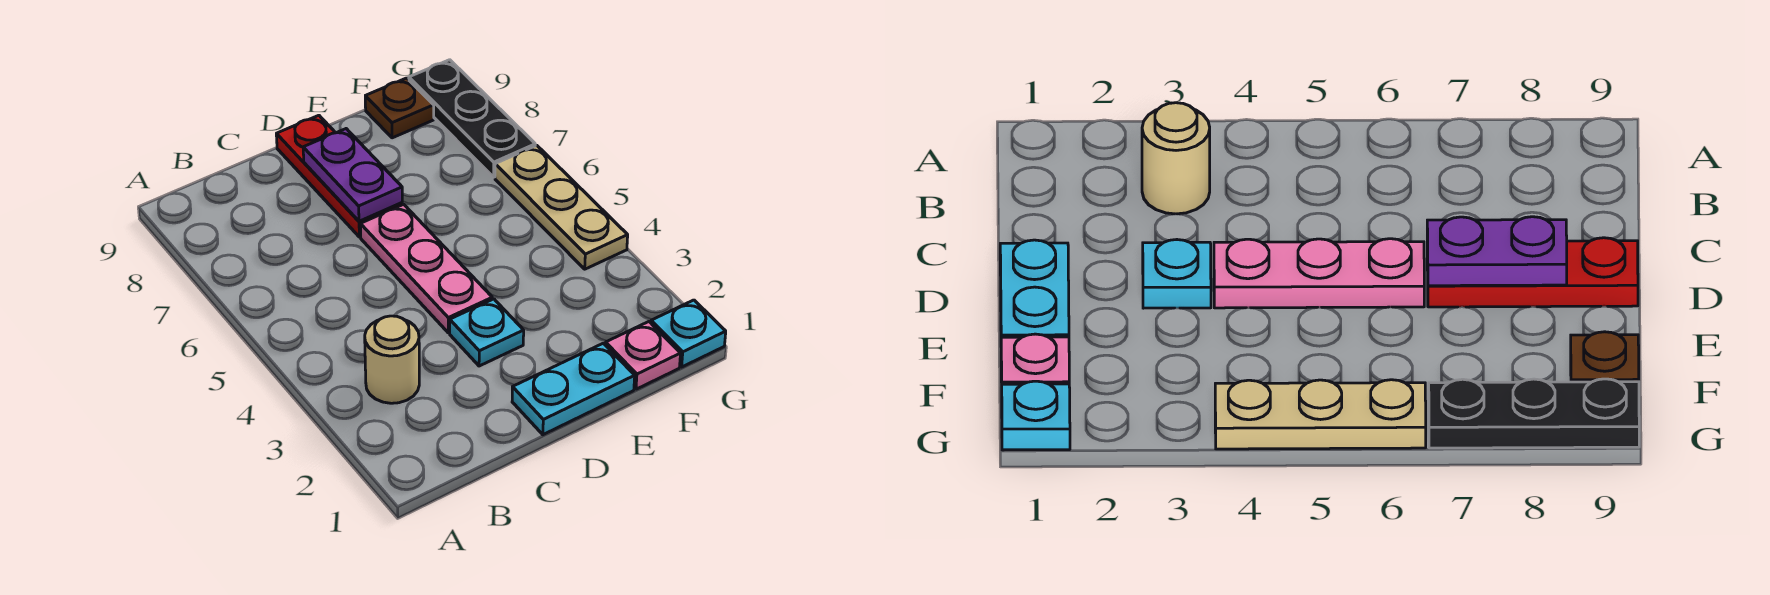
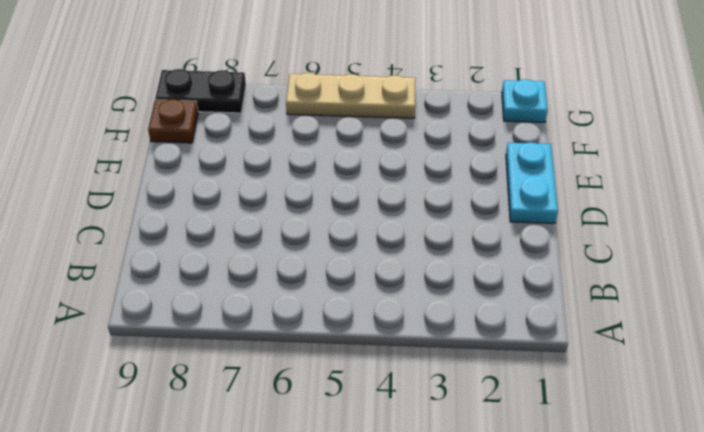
black plate G8:G9 level 1 -> black plate G7:G9 level 1
none -> tan round brick B3 level 1
none -> cyan plate D3 level 1

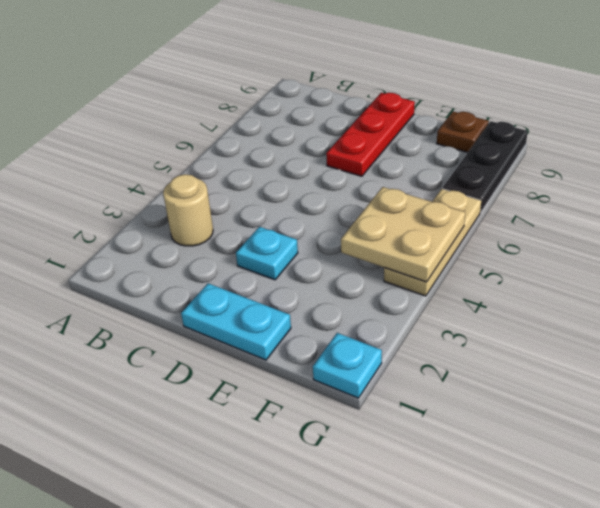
tan plate F4:G5 level 2 -> none
none -> pink plate D4:D6 level 1
none -> pink plate F1 level 1

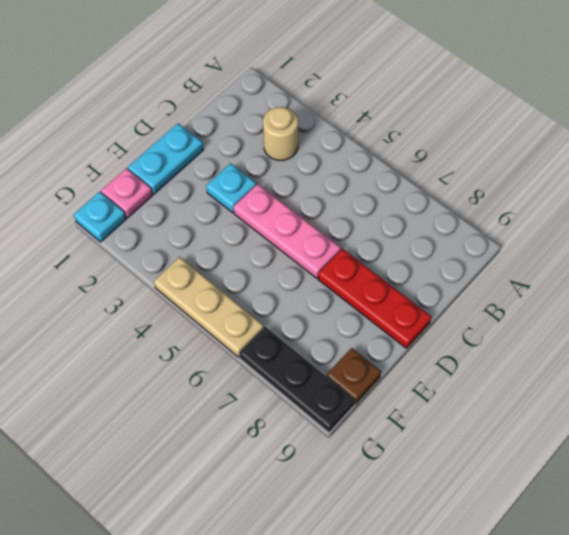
none -> purple plate D7:D8 level 2

